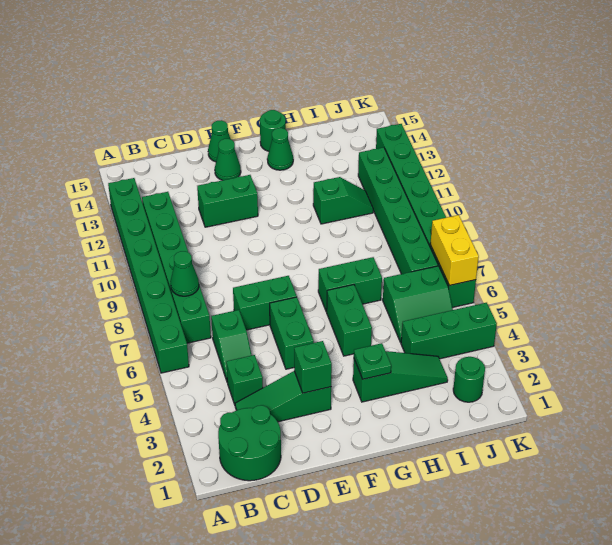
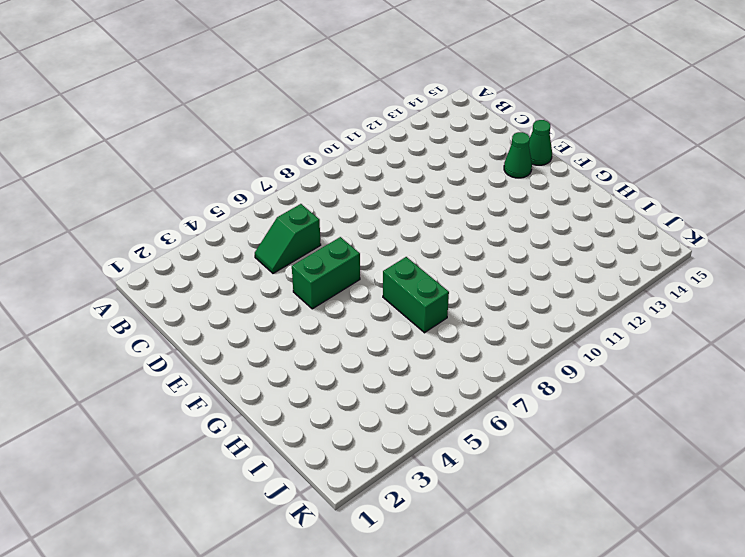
none -> green brick A6:A13 level 1
none -> green round brick B1:C2 level 1
none -> green brick B7:B12 level 1

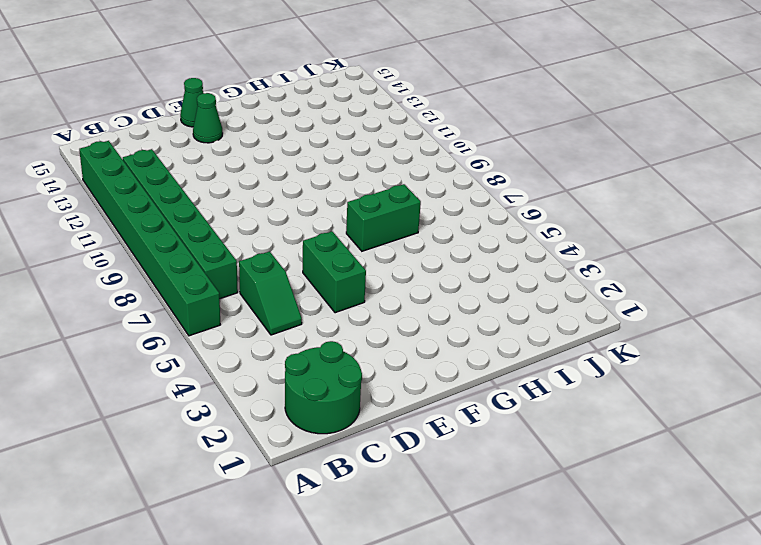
none -> green slope C3:E3 level 1 top E
none -> green brick C4 level 1
none -> green brick D7:E7 level 1

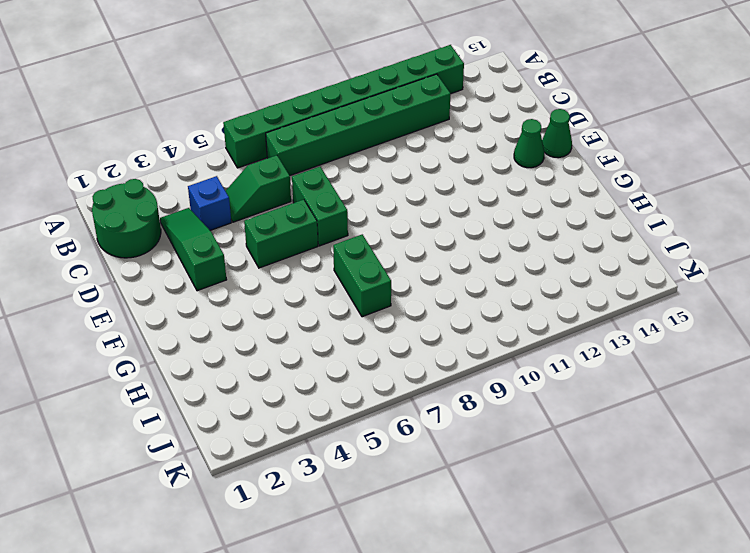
blue brick C4 level 1 -> green brick C4 level 1
none -> green brick D12:E12 level 1
none -> green slope G3:I3 level 1 top G
none -> green brick G5:G6 level 1

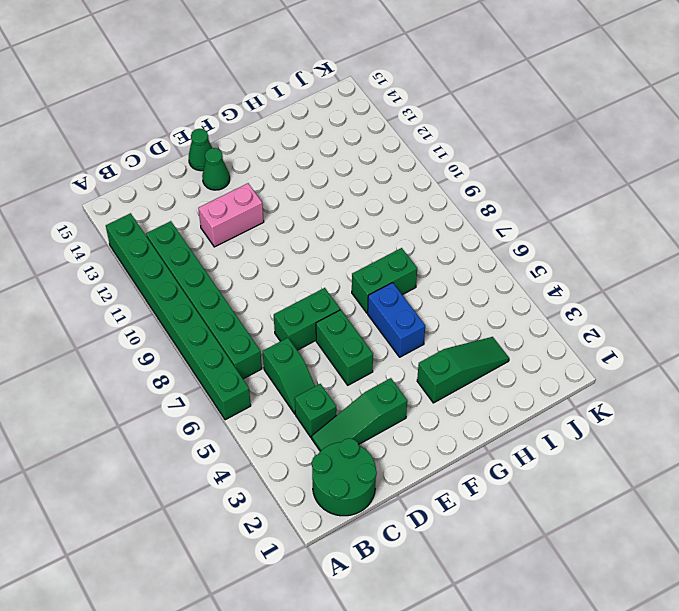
pink brick D12:E12 level 1 -> green brick D12:E12 level 1
blue brick G5:G6 level 1 -> green brick G5:G6 level 1
none -> green cone G14 level 1
none -> green round brick G15 level 1
none -> green slope H11:I11 level 1 top H

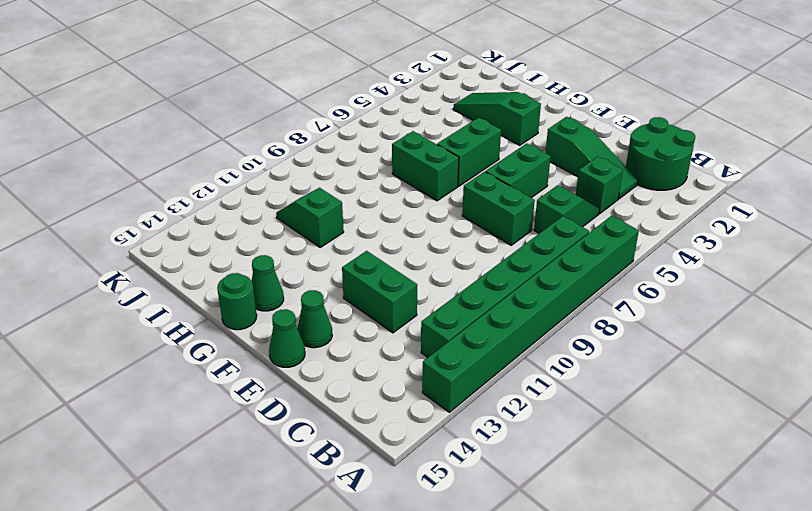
none -> green brick I4:K4 level 1
none -> green slope I5:J6 level 1 top 6
none -> green round brick J2 level 1

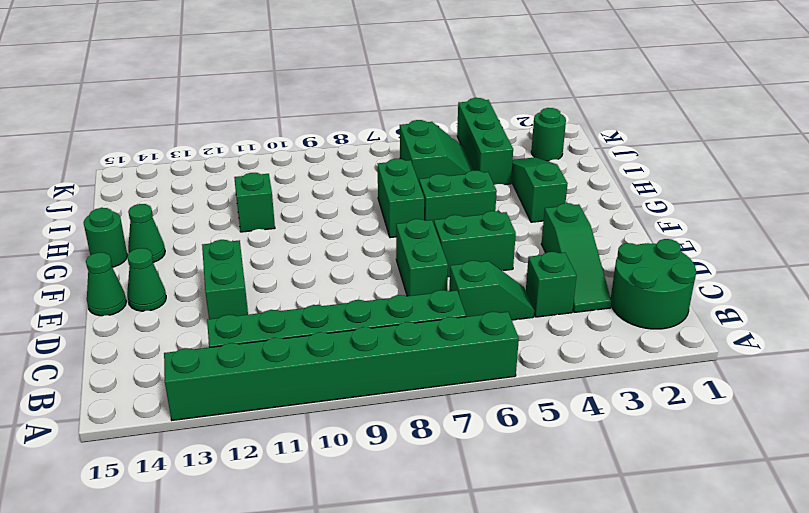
none -> green brick J7:J12 level 1
none -> green brick K6:K13 level 1
none -> green cone B8 level 2

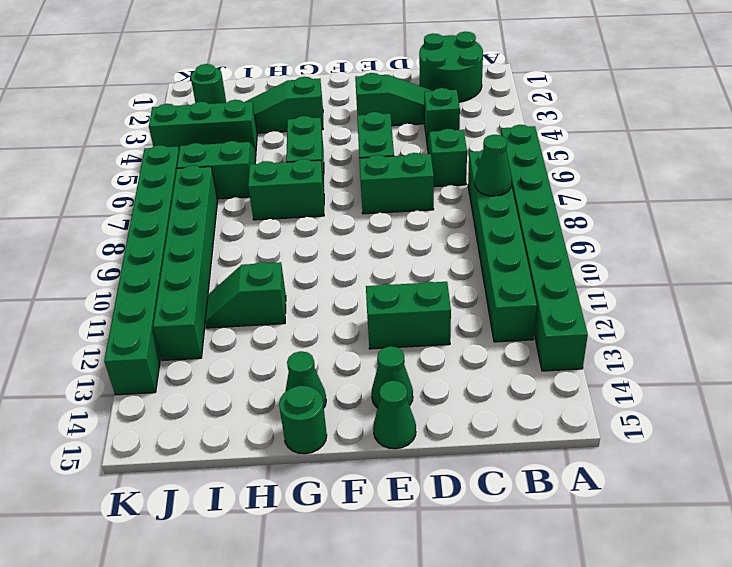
none -> green brick E3 level 2
none -> green plate G3 level 2
none -> yellow brick K6:K7 level 2

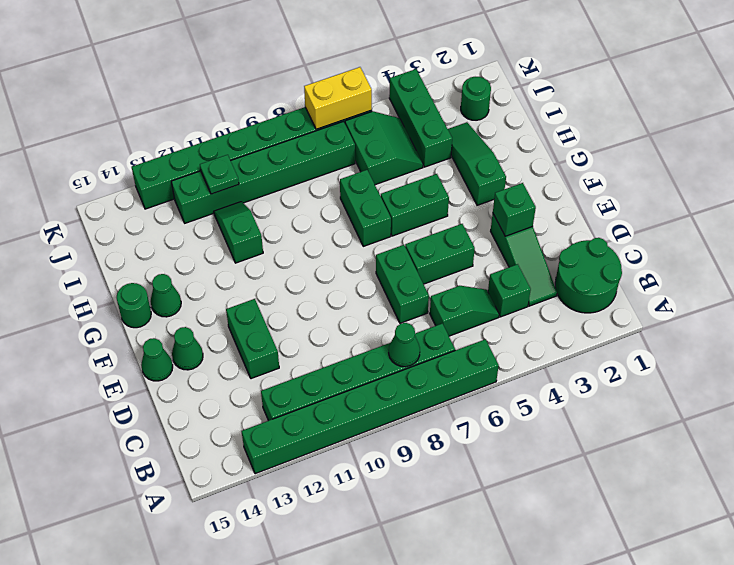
green plate J11 level 2 -> green plate G3 level 2

